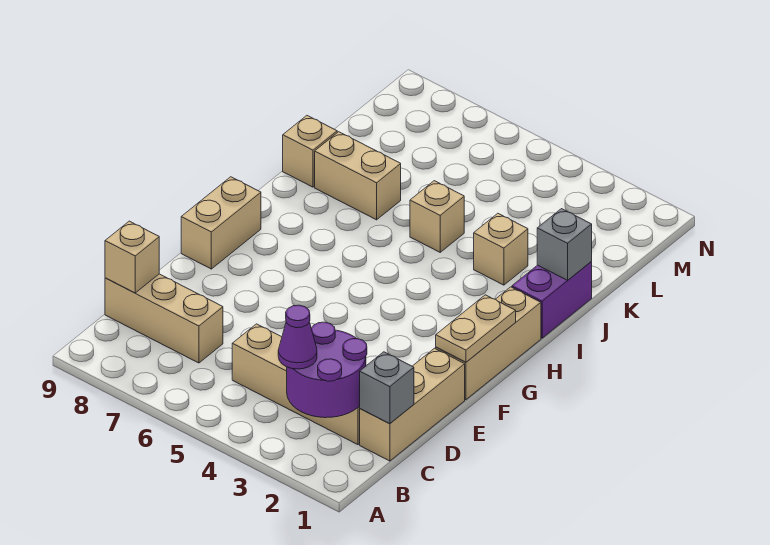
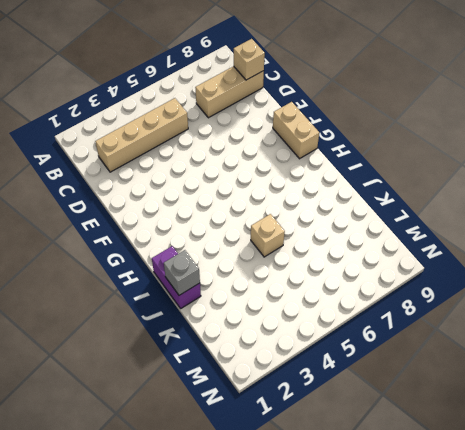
none -> tan brick C1:E1 level 1
none -> tan brick F1:H1 level 1
none -> tan brick J3 level 1

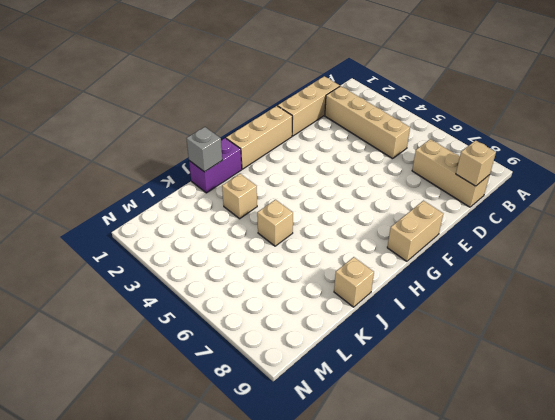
none -> tan brick J7:J8 level 1
none -> purple round brick B2:C3 level 2
none -> grey brick C1 level 2

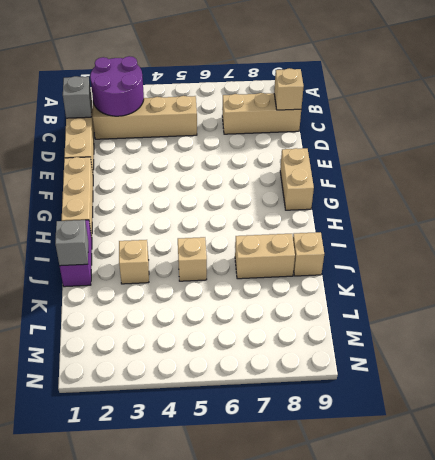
none -> tan plate F1:G1 level 2
none -> purple cone B3 level 3

